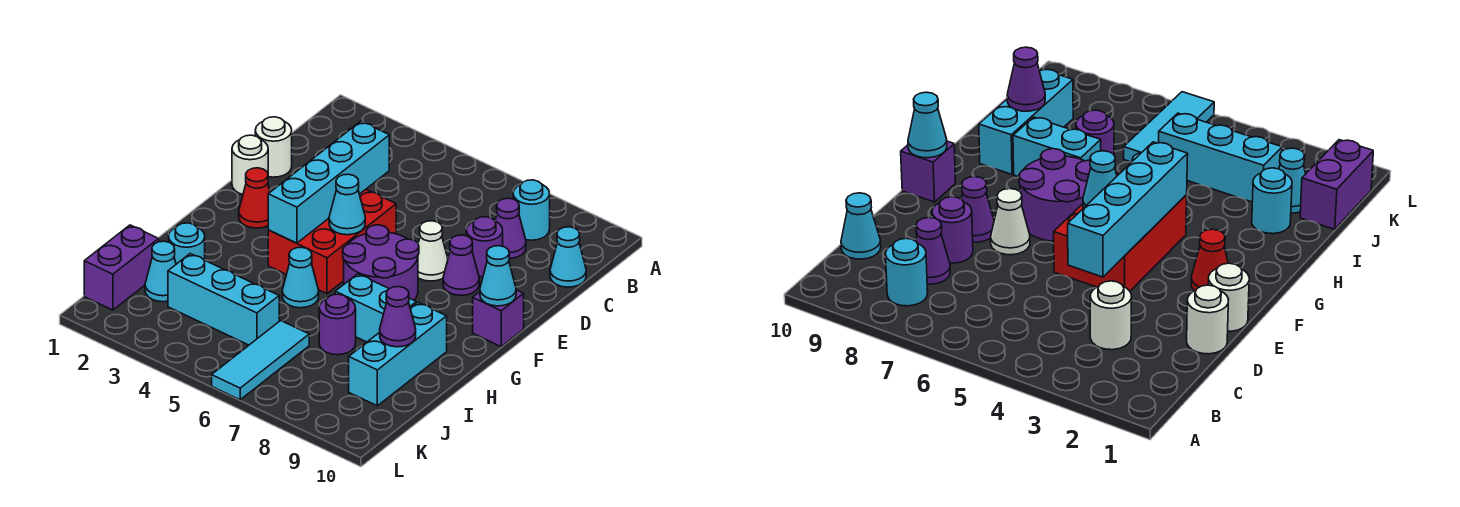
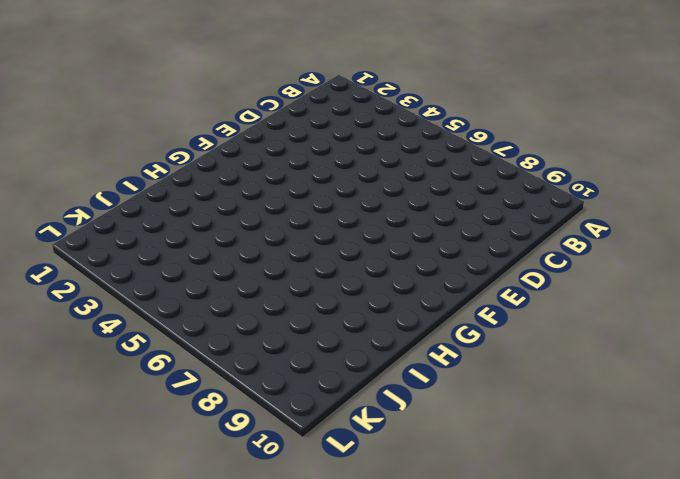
none -> cyan round brick B8 level 1
none -> white round brick C3 level 1
none -> purple cone C8 level 1

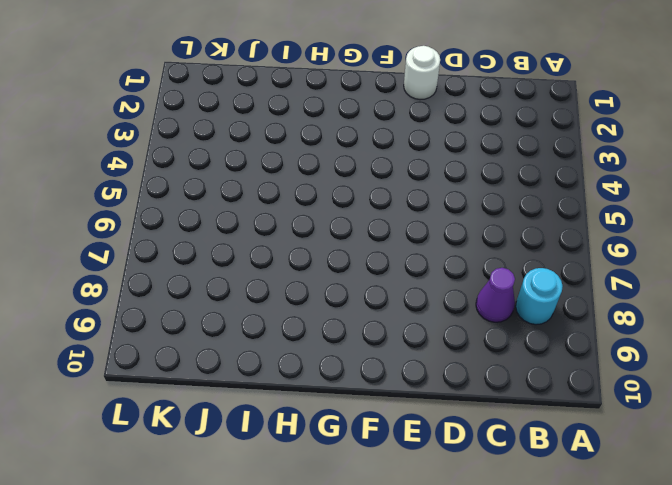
none -> white round brick C3 level 1
none -> cyan cone C10 level 1
none -> white round brick D1 level 1

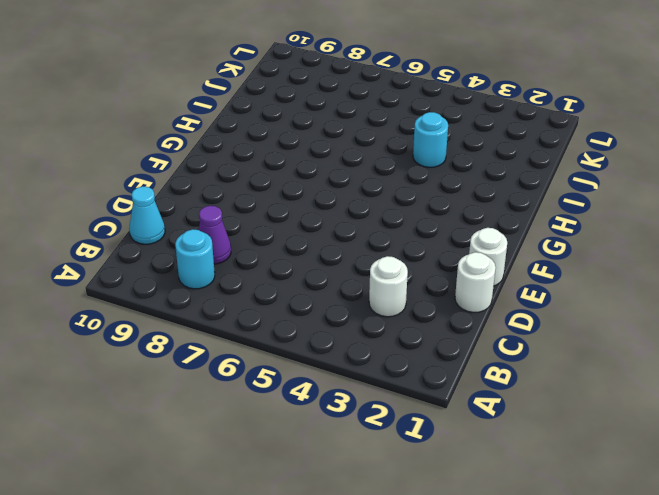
cyan round brick I4 level 1 -> cyan round brick I2 level 1
none -> purple round brick D8 level 1
none -> red brick E4:G5 level 1
none -> white cone E7 level 1

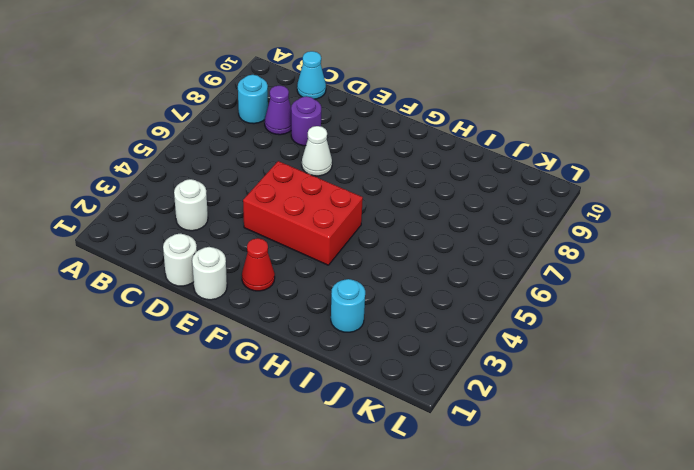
none -> purple cone E8 level 1
none -> purple round brick F6:G7 level 1
none -> purple brick F10 level 1

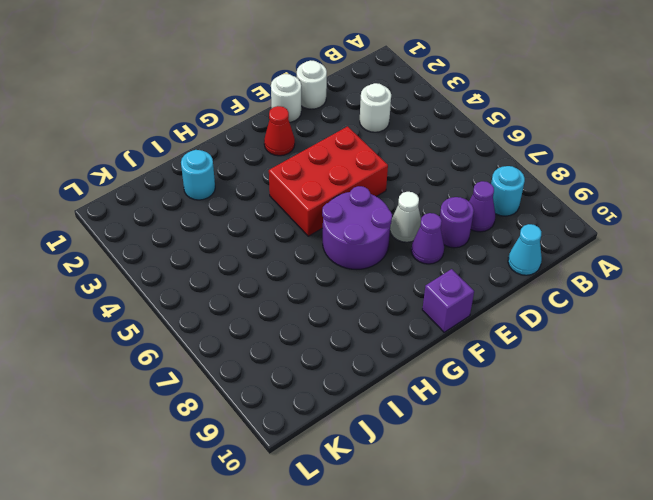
none -> cyan cone H5 level 1
none -> cyan brick H7:H8 level 1
none -> cyan brick H9:J9 level 1

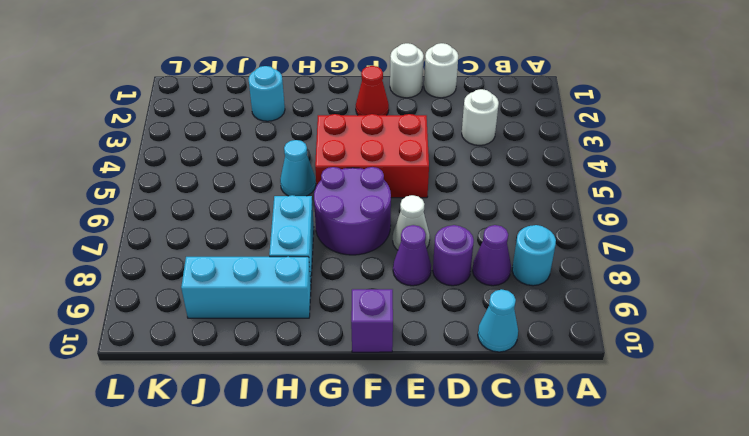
none -> purple round brick I7 level 1
none -> purple brick J1:K1 level 1
none -> cyan cone J2 level 1

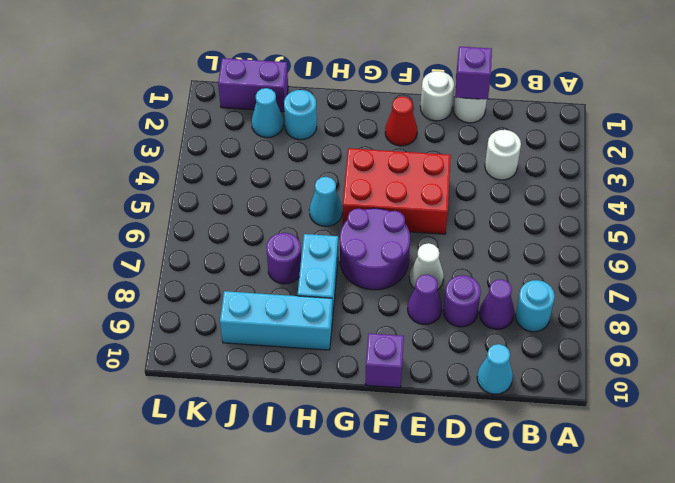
purple brick D1 level 2 -> none
none -> cyan brick J3:J5 level 1
none -> cyan tile J6:L6 level 1
none -> cyan brick D4:G4 level 2

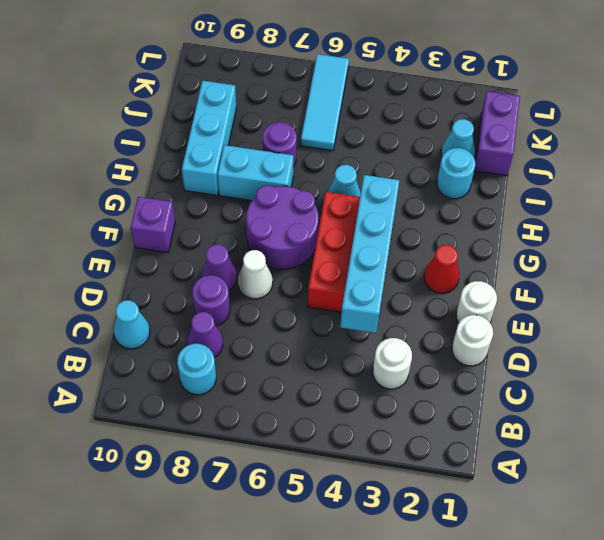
none -> cyan brick J3:J5 level 1
none -> cyan cone F5 level 2
none -> cyan cone F10 level 2

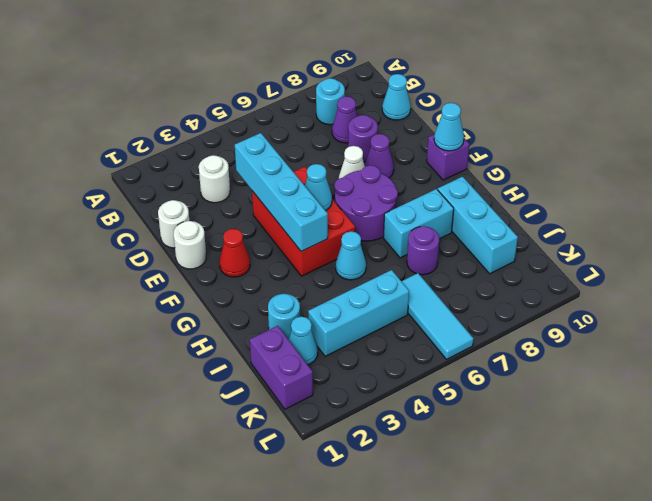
none -> purple cone I9 level 2

